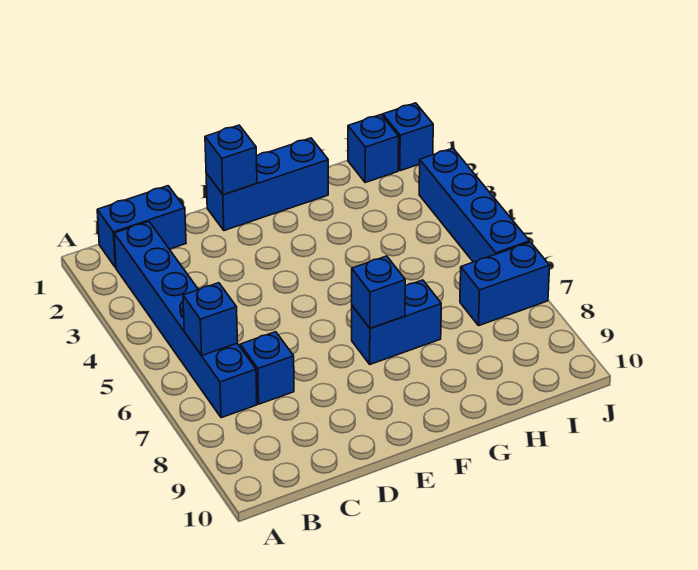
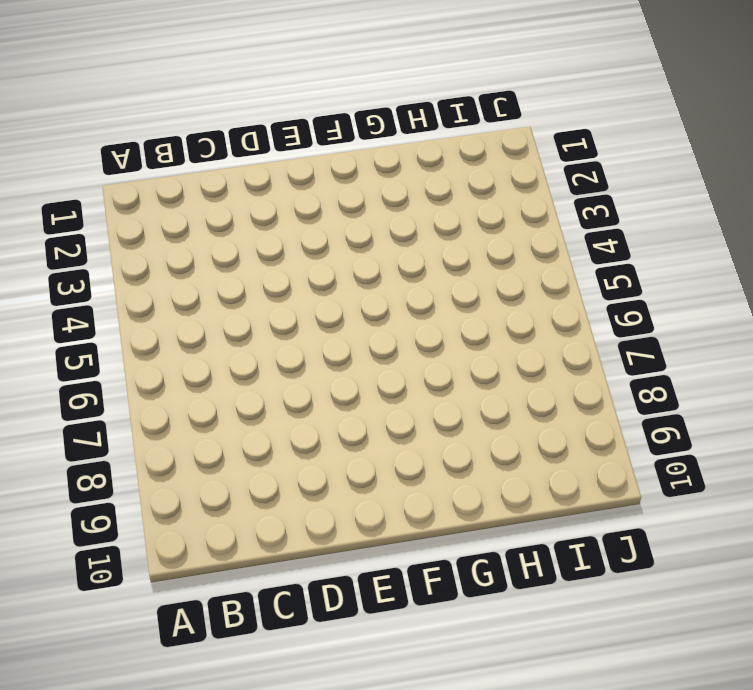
none -> blue brick B1:C1 level 1
none -> blue brick B2:B7 level 1
none -> blue brick C7 level 1

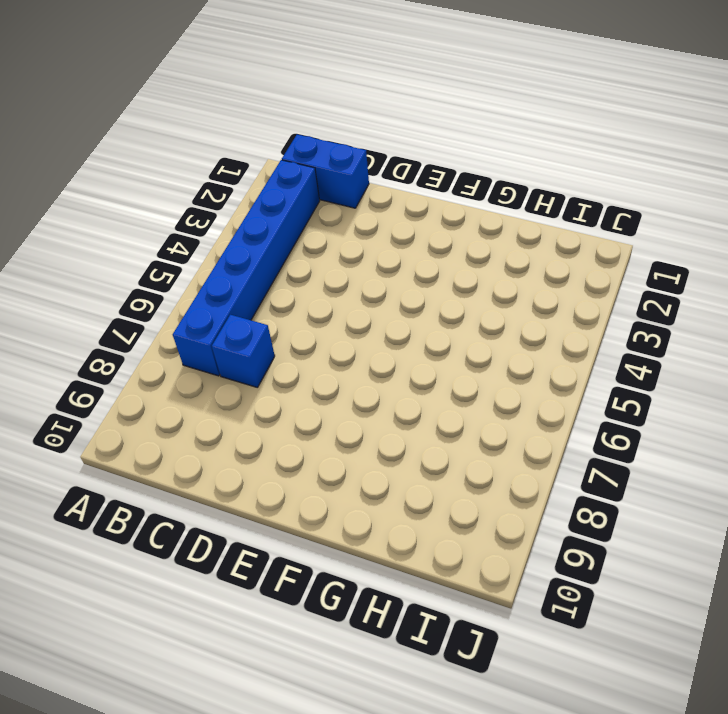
none -> blue brick E1:G1 level 1
none -> blue brick F7:G7 level 1
none -> blue brick I1 level 1

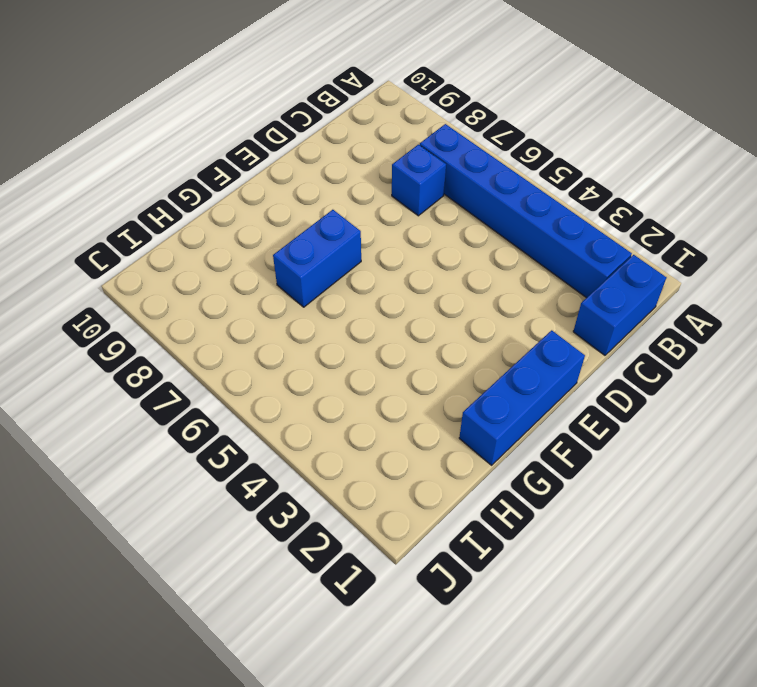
none -> blue brick I1 level 1
none -> blue brick I7:J7 level 1
none -> blue brick J1 level 1

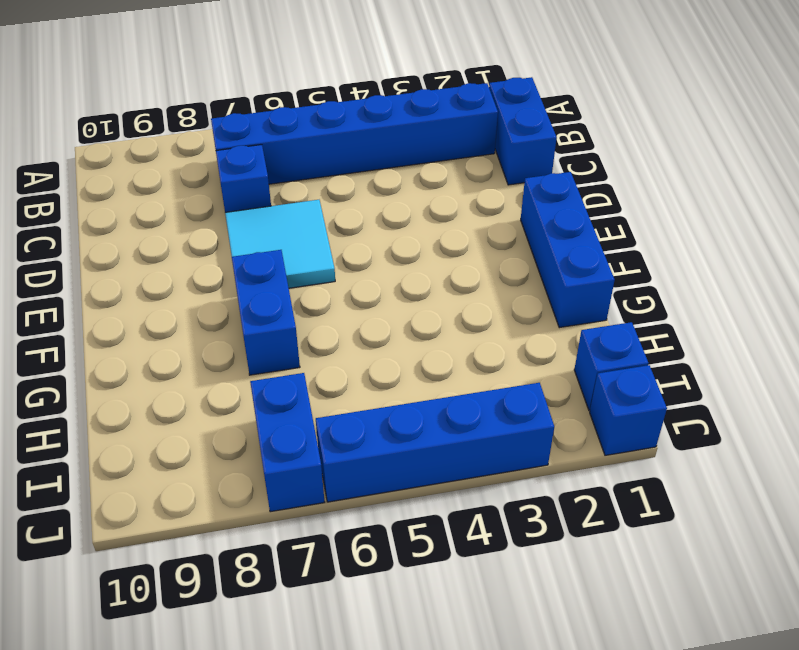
cyan tile D6:E7 level 1 -> none
none -> blue brick B6 level 2
none -> blue brick E1 level 2
none -> blue brick F7 level 2

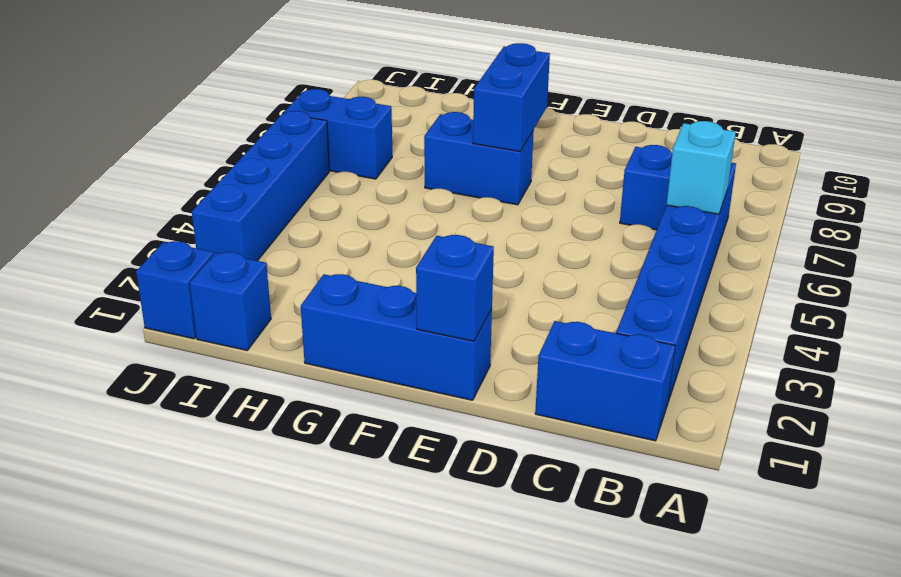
cyan brick B6 level 2 -> blue brick B6 level 2
blue brick F7:F8 level 2 -> blue brick F7 level 2

